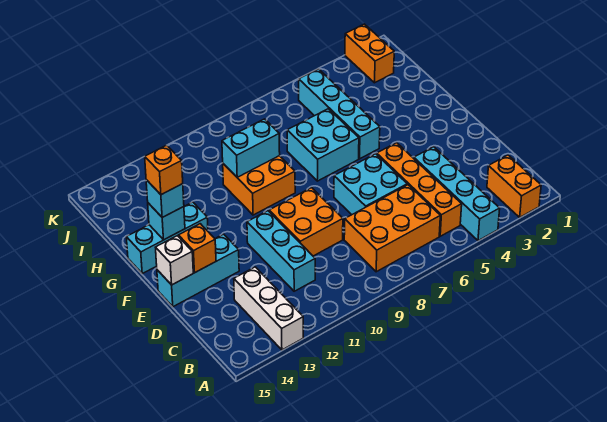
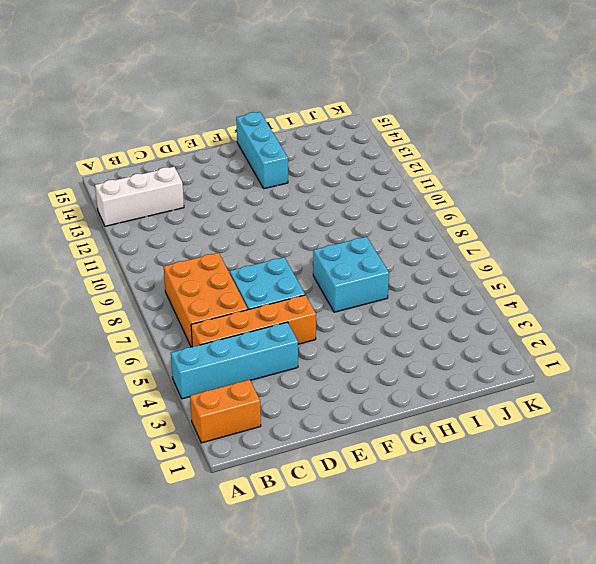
none -> cyan brick C11:E11 level 1
none -> orange brick D9:E10 level 1
none -> cyan brick E13:E15 level 1

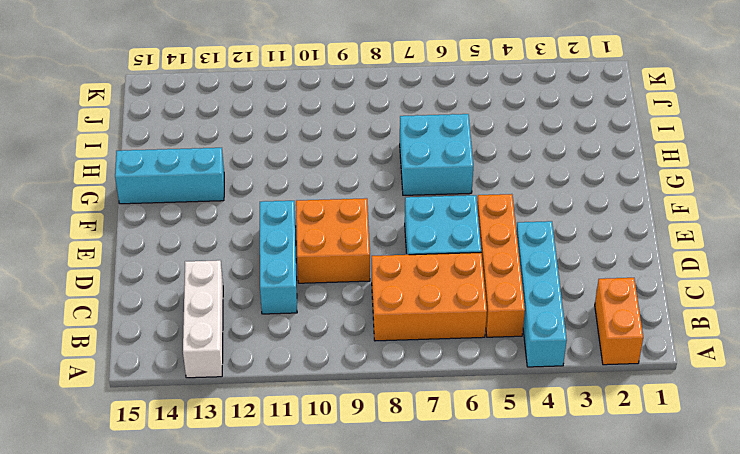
none -> cyan brick E13:E15 level 1
none -> cyan brick G5:J5 level 1
none -> orange brick G9:H10 level 1

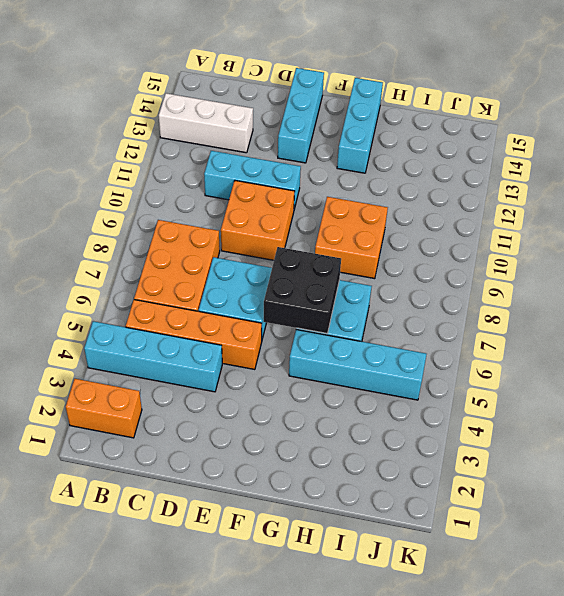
black brick F6:G7 level 2 -> none
none -> orange brick J2:K2 level 1
none -> orange brick E14 level 2
none -> white brick E15 level 2

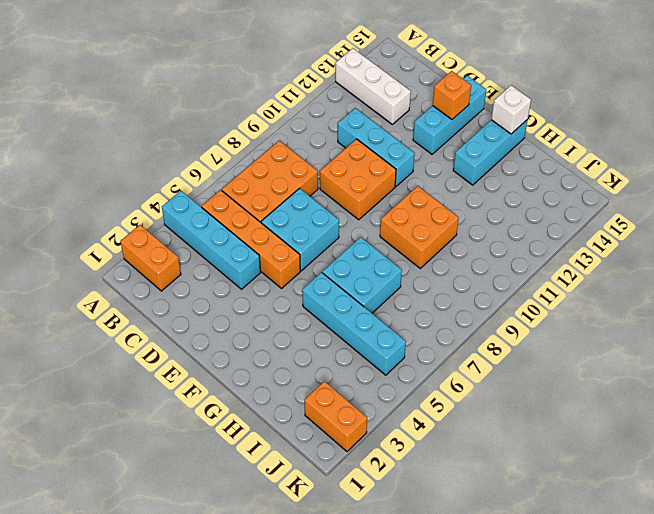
white brick G15 level 2 -> white brick E15 level 2
none -> cyan brick G14 level 2
none -> cyan brick H9:H10 level 2
none -> cyan brick G14 level 3

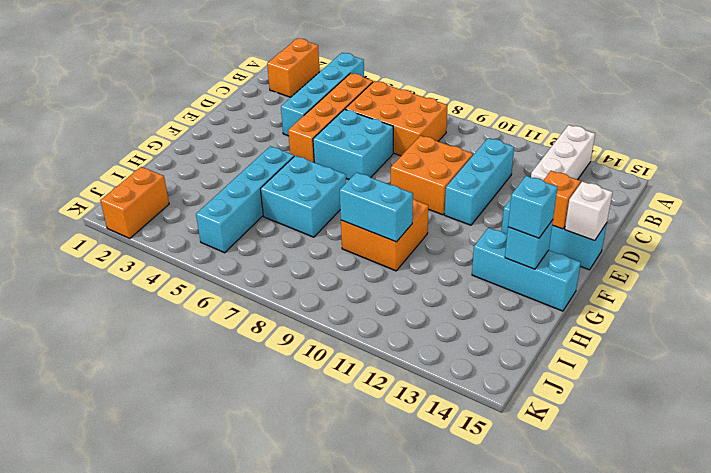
none -> orange brick G14 level 4

